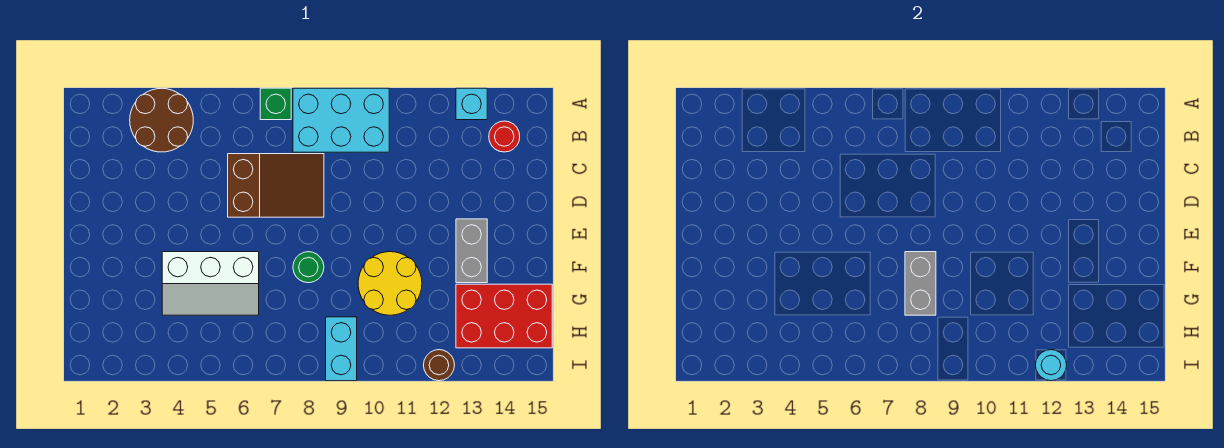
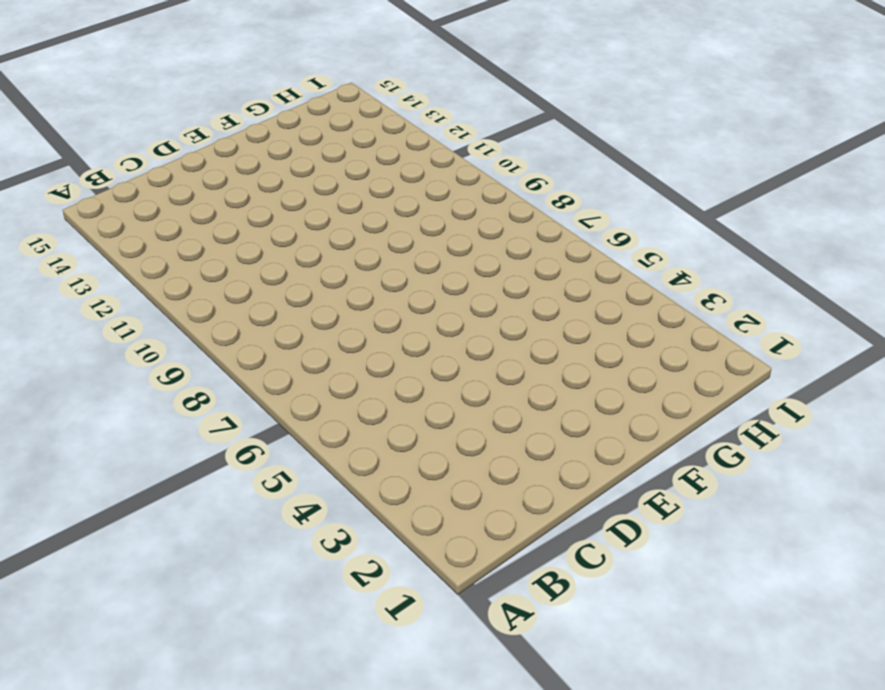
none -> brown round brick A3:B4 level 1
none -> green brick A7 level 1
none -> cyan brick A8:B10 level 1

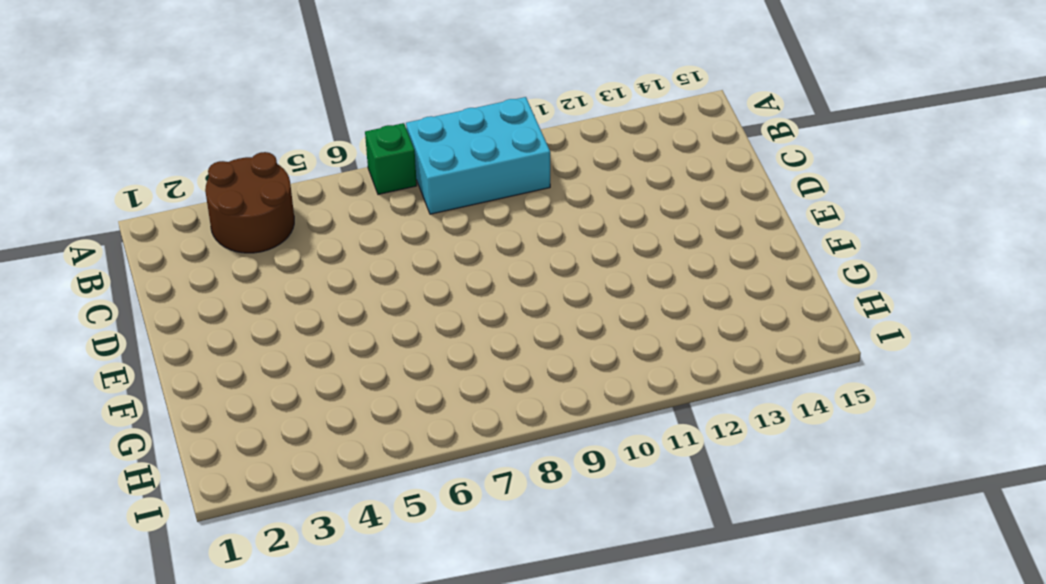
none -> cyan brick A13 level 1
none -> red round brick B14 level 1
none -> brown slope C6:D8 level 1 top 6

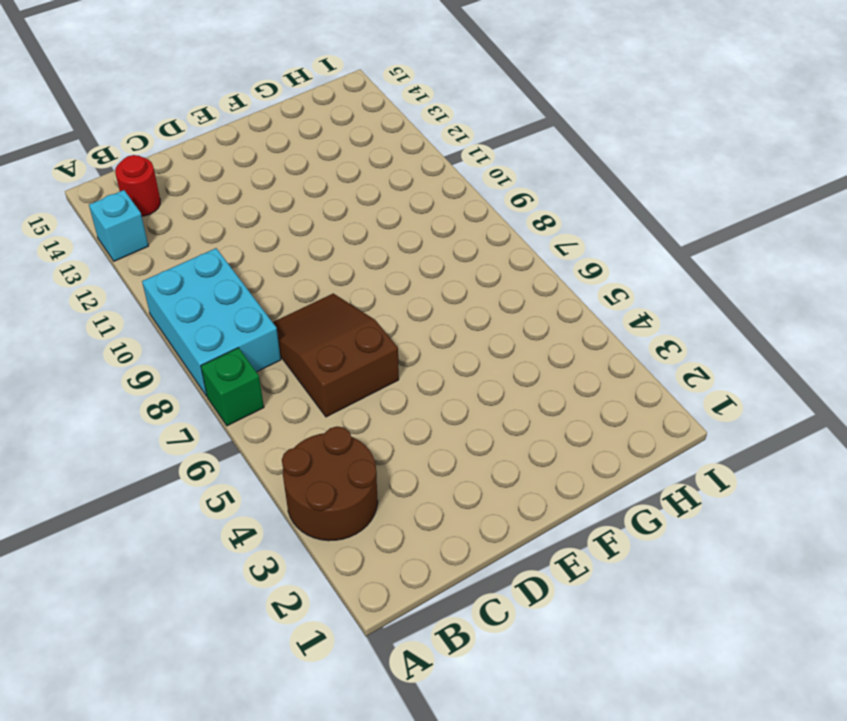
none -> grey brick E13:F13 level 1
none -> white slope F4:G6 level 1 top F
none -> green round brick F8 level 1

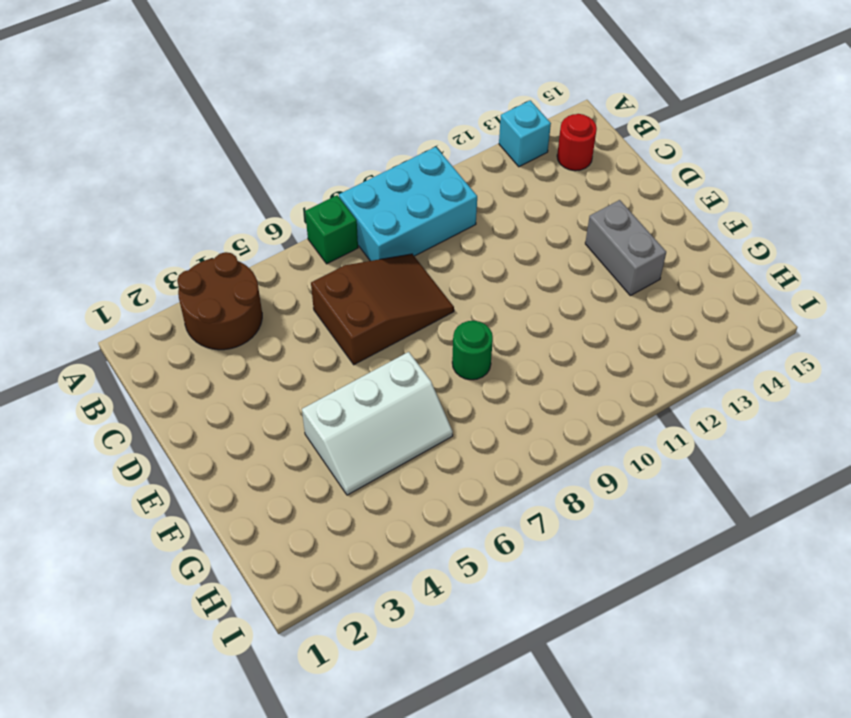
none -> yellow round brick F10:G11 level 1
none -> red brick G13:H15 level 1
none -> cyan brick H9:I9 level 1

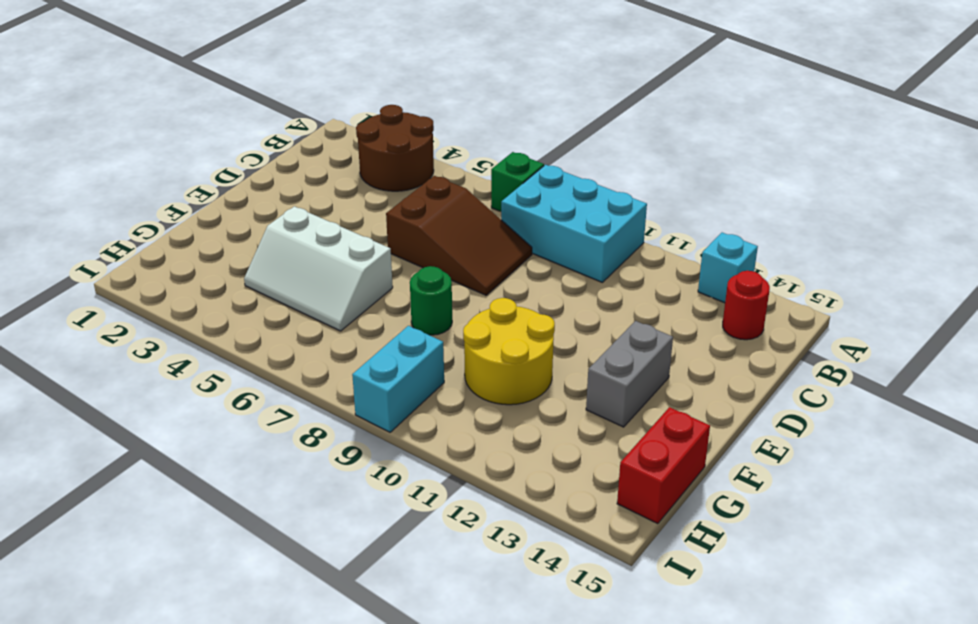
red brick G15:H15 level 1 -> red brick G13:H15 level 1
none -> brown round brick I12 level 1
none -> grey brick F8:G8 level 2
none -> cyan round brick I12 level 2

